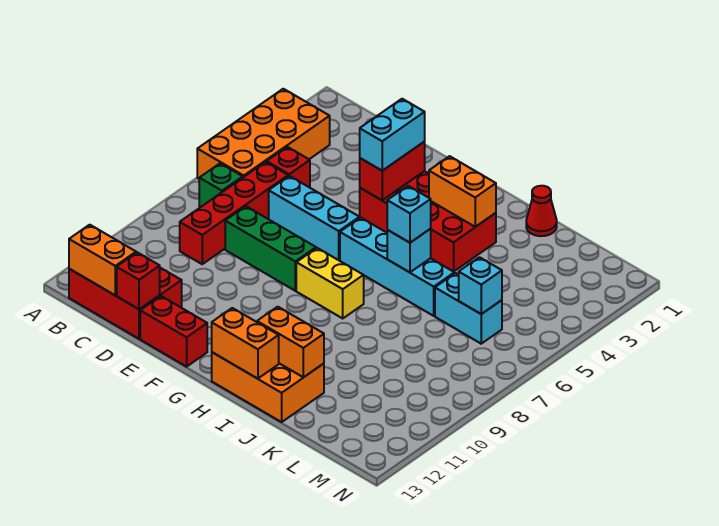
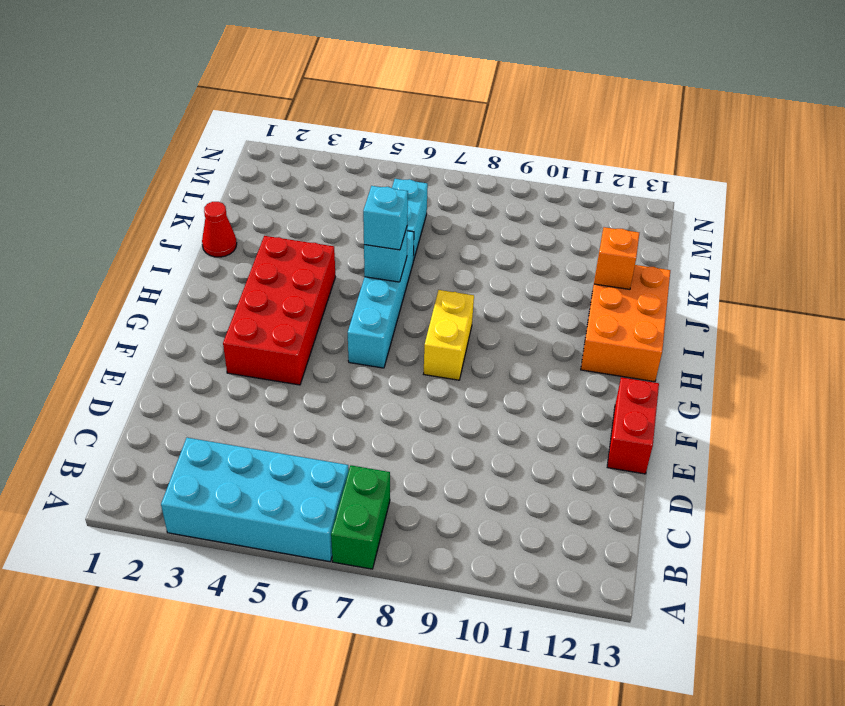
cyan brick A3:B6 level 1 -> orange brick A3:B6 level 1
green brick A7:B7 level 1 -> green brick B7 level 1
orange brick J12 level 2 -> orange brick I12:J12 level 2
none -> red brick B12:D13 level 1
none -> red brick C5 level 1
none -> red brick C6:C9 level 1

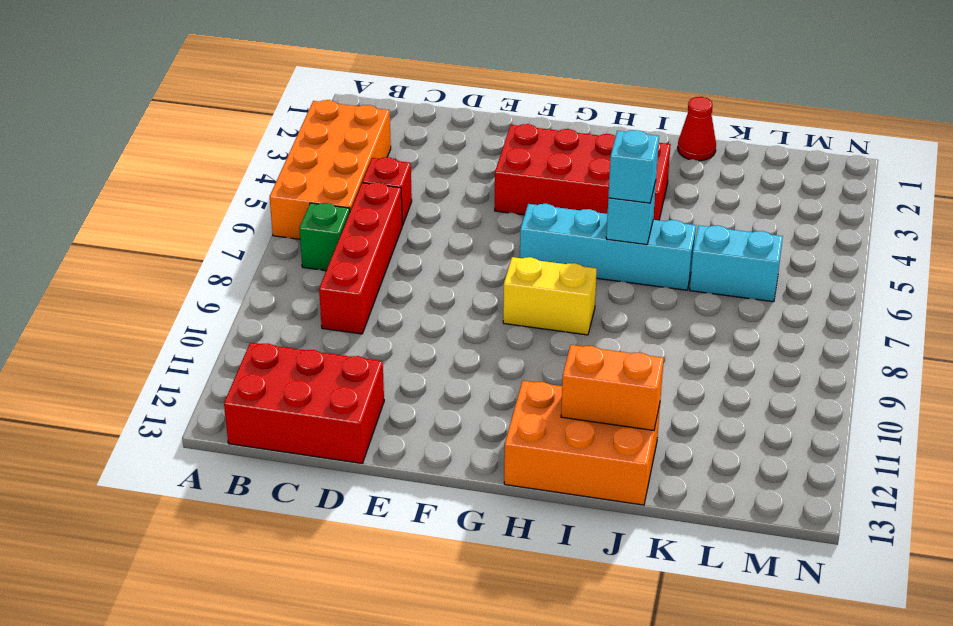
none -> cyan brick D6:F6 level 1
none -> green brick D8:F8 level 1
none -> red brick E13:F13 level 1

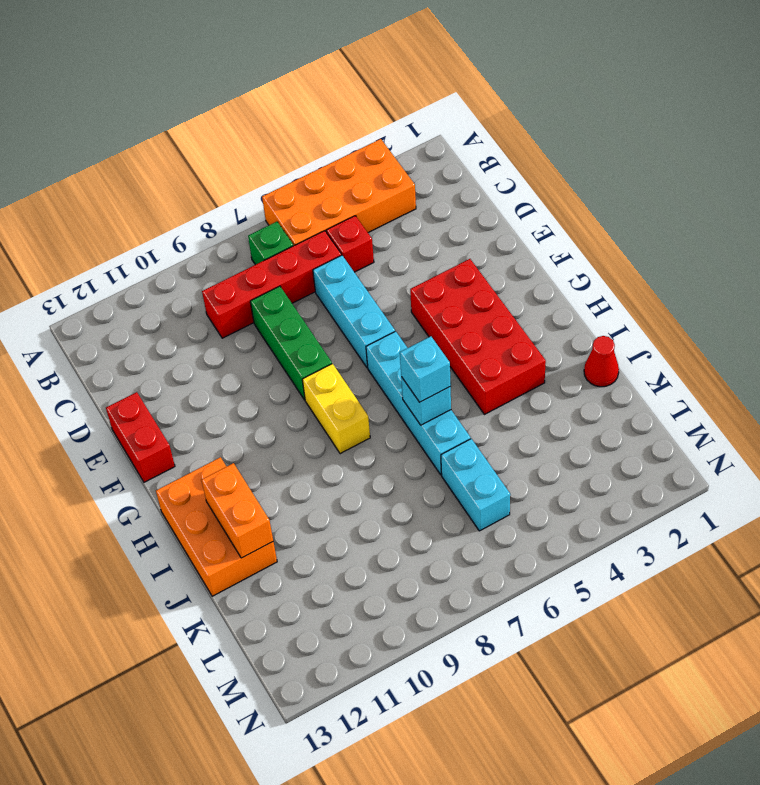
none -> red brick B12:D13 level 1
none -> orange brick B13:C13 level 2
none -> red brick D13 level 2

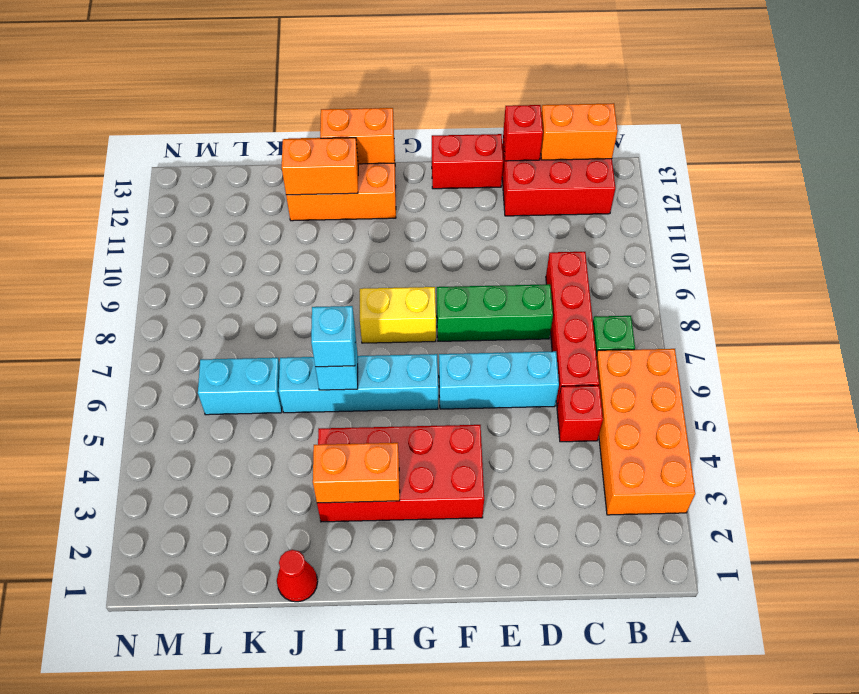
none -> red brick F3:F4 level 2
none -> cyan brick L6 level 2
none -> cyan brick F3:F4 level 3

